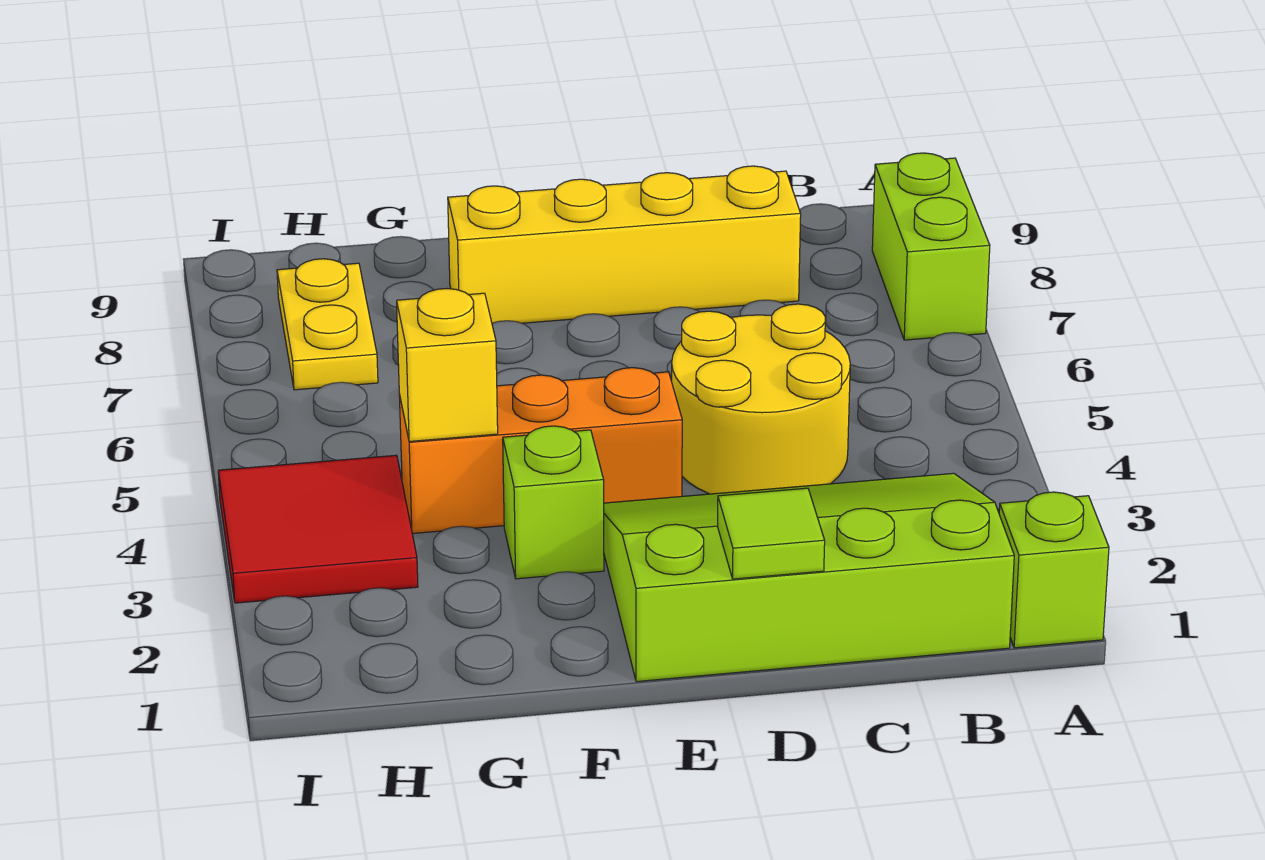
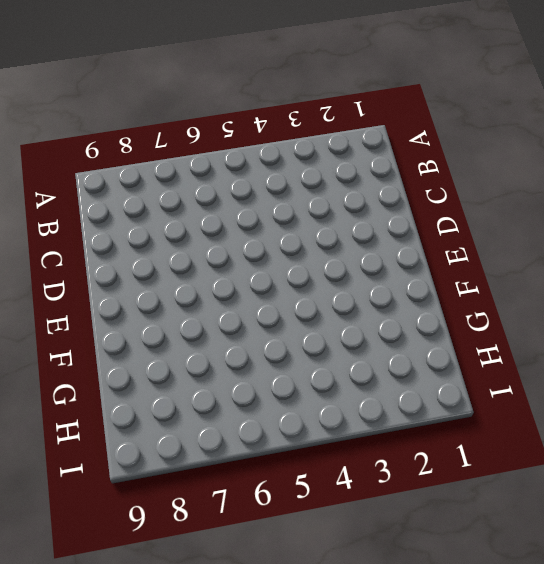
none -> lime brick A1 level 1
none -> lime brick A7:A8 level 1

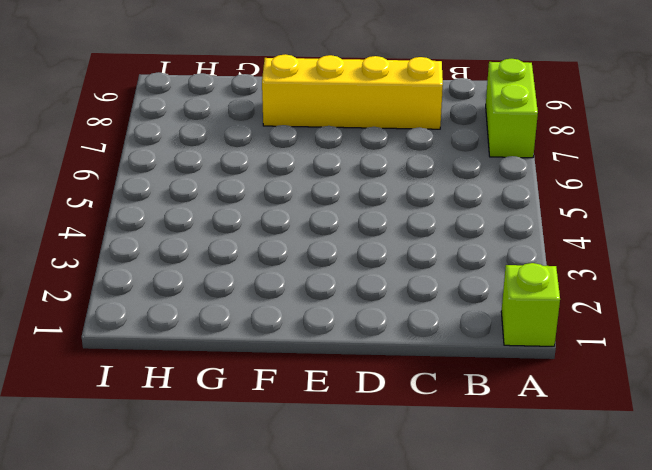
none -> lime slope B1:E3 level 1 top 1
none -> yellow round brick C4:D5 level 1

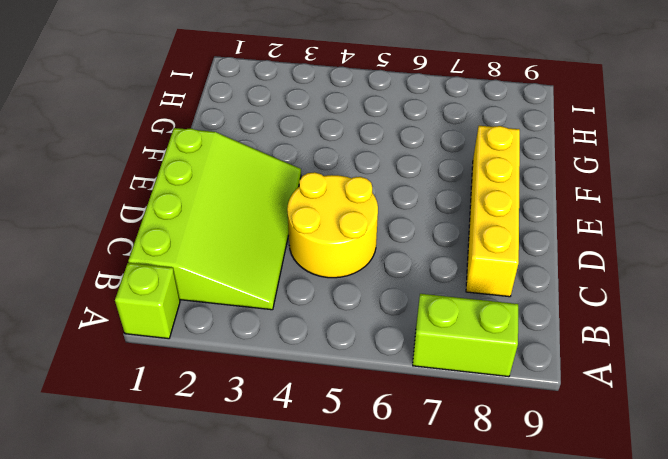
none -> orange brick E4:G4 level 1
none -> lime brick F3 level 1

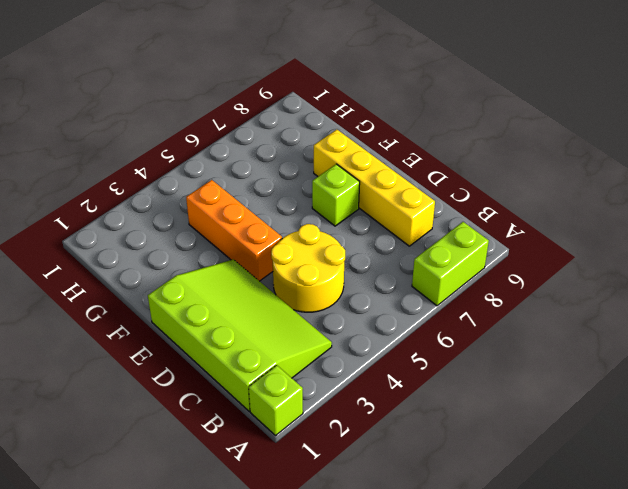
lime brick E7 level 1 -> lime brick F3 level 1
none -> red tile H3:I4 level 1
none -> yellow plate H7:H8 level 1

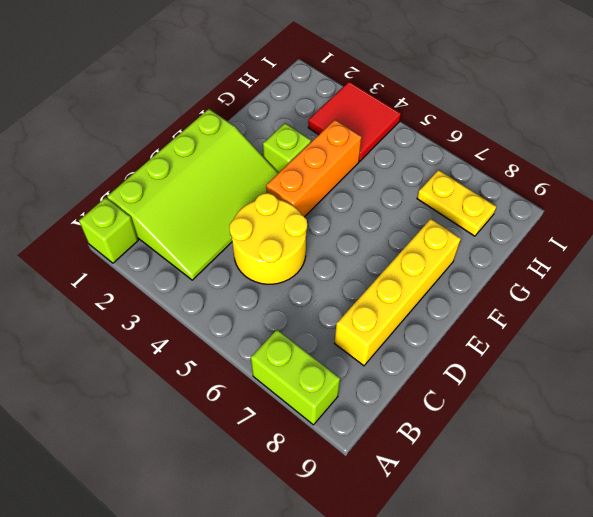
none -> lime tile D1 level 2
none -> yellow brick G4 level 2

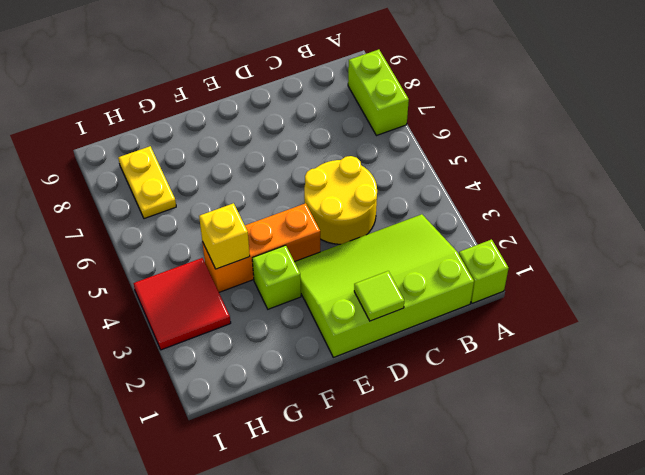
none -> yellow brick C8:F8 level 1

